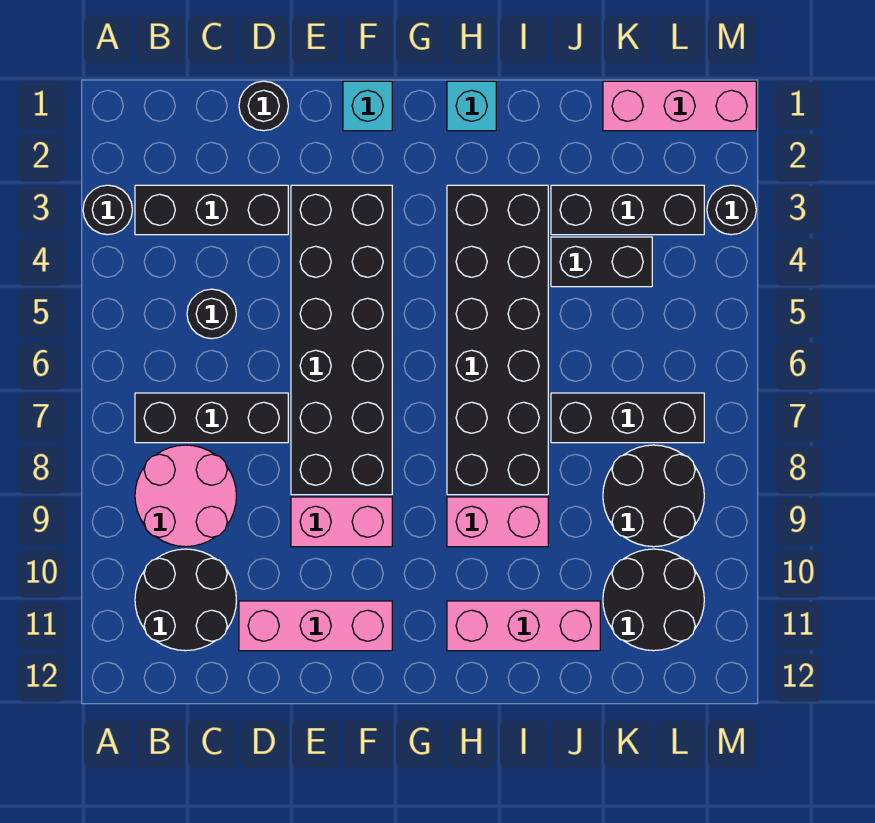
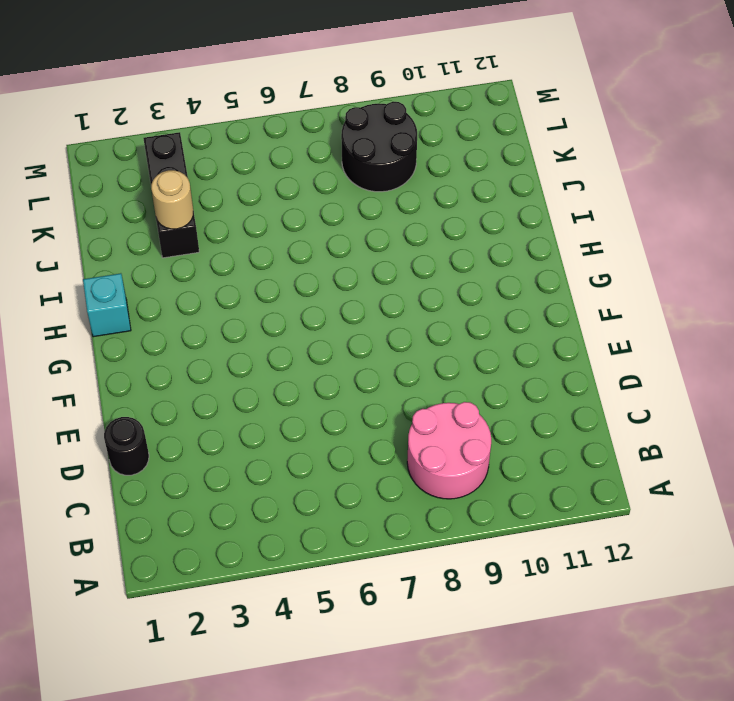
tan round brick J3 level 2 -> none
none -> black round brick A3 level 1
none -> black brick B3:D3 level 1
none -> black brick B7:D7 level 1

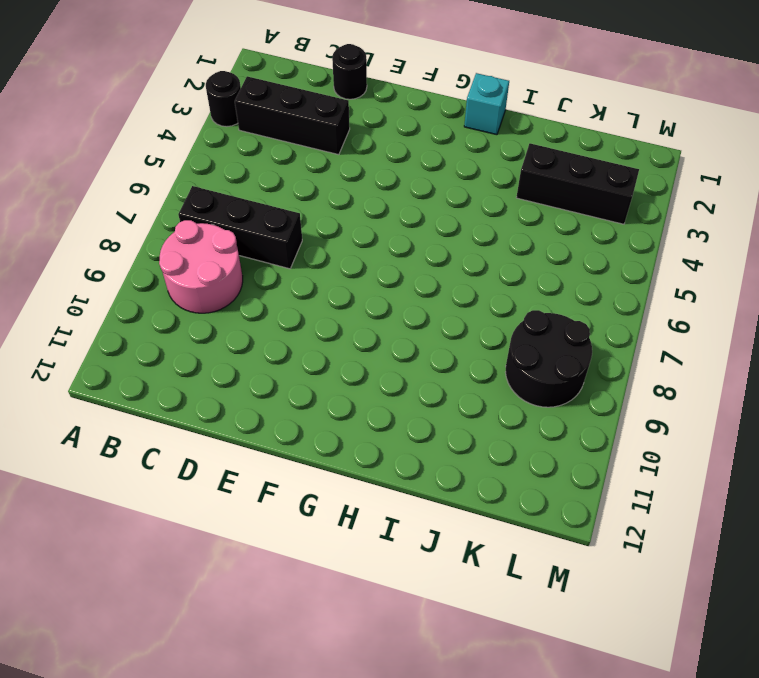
none -> black round brick B10:C11 level 1
none -> black round brick C5 level 1
none -> pink brick D11:F11 level 1

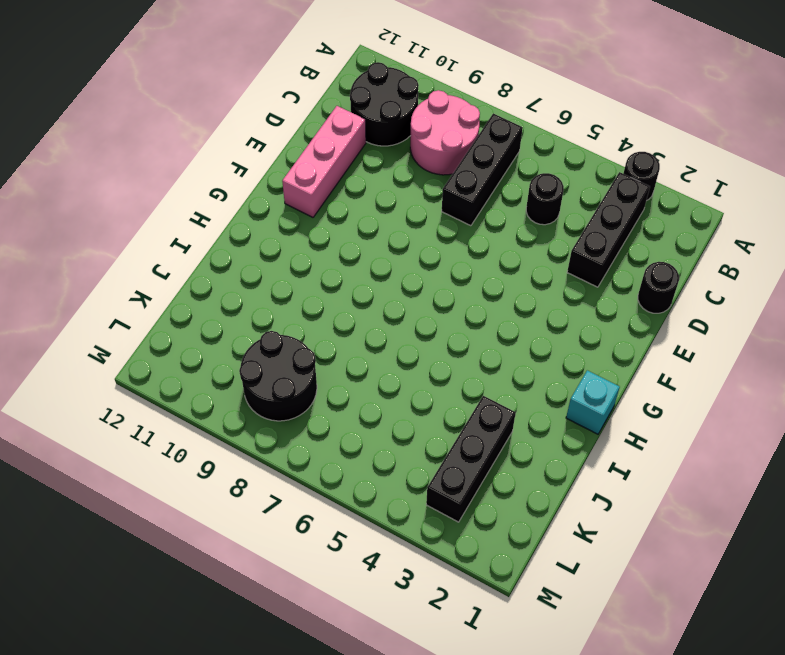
none -> black brick E3:F8 level 1
none -> pink brick E9:F9 level 1
none -> cyan brick F1 level 1

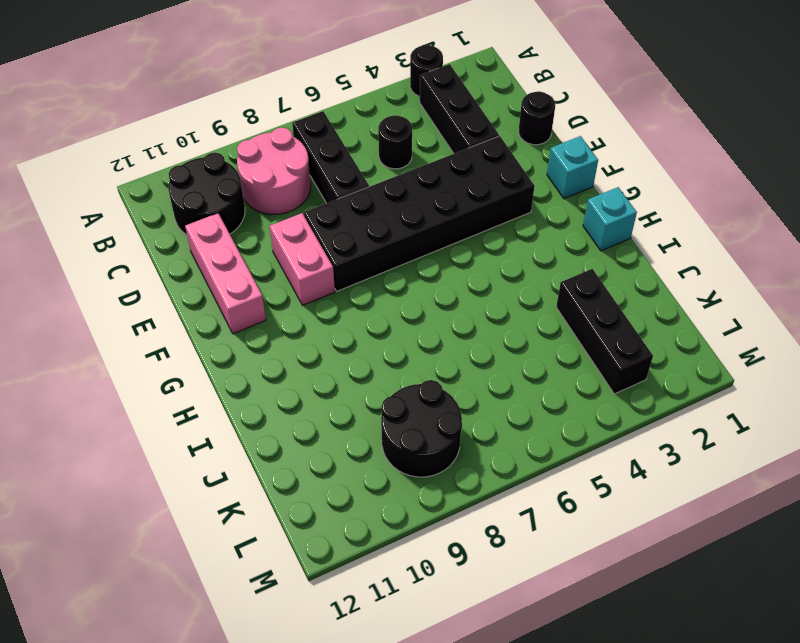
none -> black brick H3:I8 level 1
none -> pink brick H9:I9 level 1
none -> pink brick H11:J11 level 1

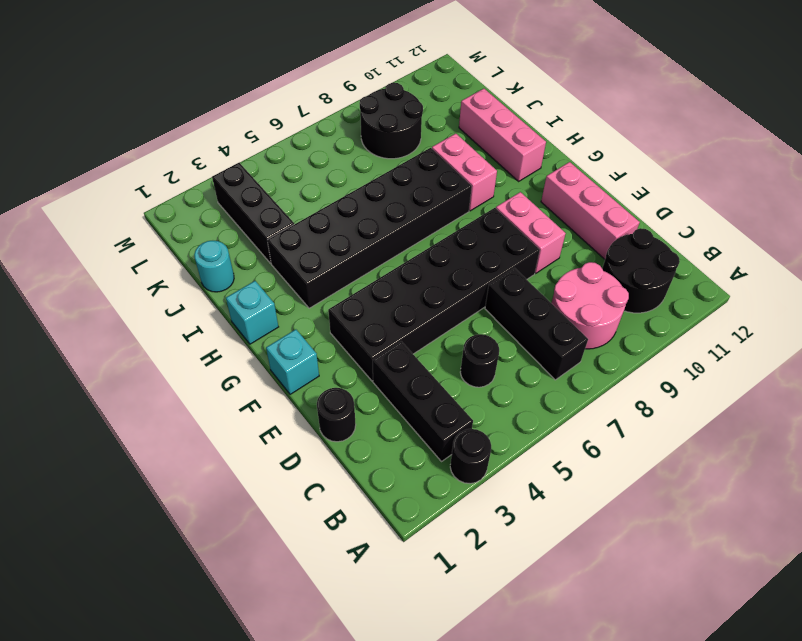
cyan round brick J1 level 1 -> none
none -> black brick J4:K4 level 1
none -> black brick J7:L7 level 1
none -> pink brick K1:M1 level 1

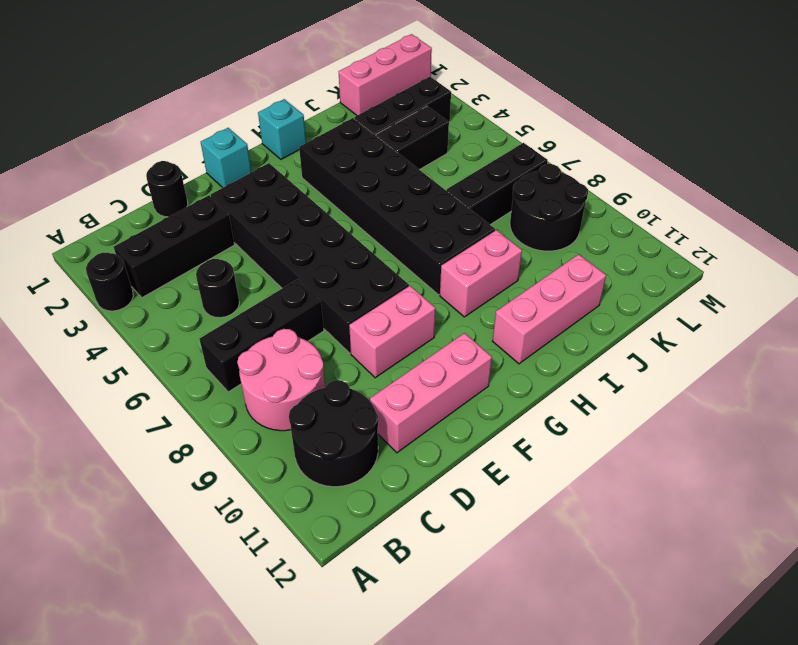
none -> black round brick K10:L11 level 1
none -> black round brick M3 level 1

